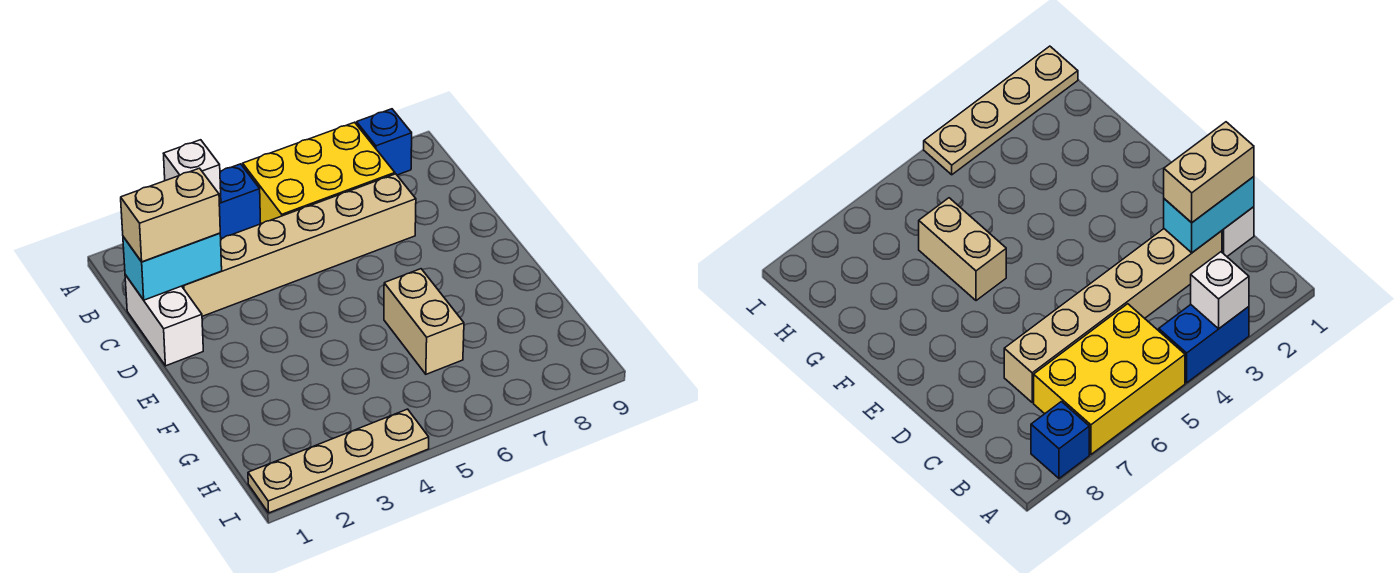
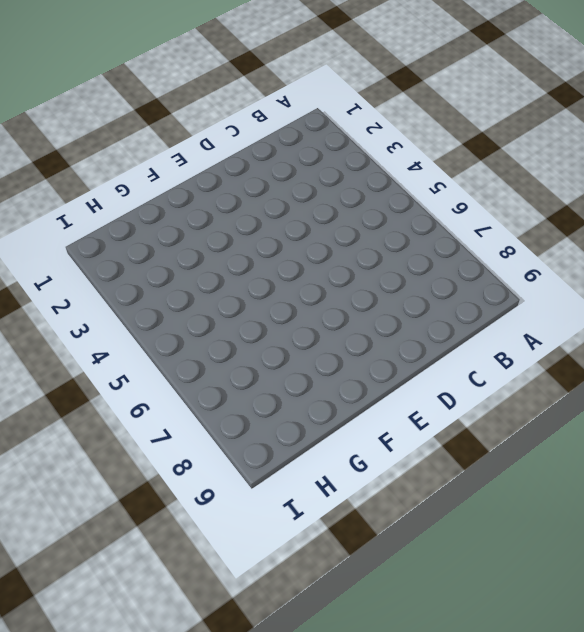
none -> blue brick A3:A4 level 1
none -> yellow brick A5:B7 level 1

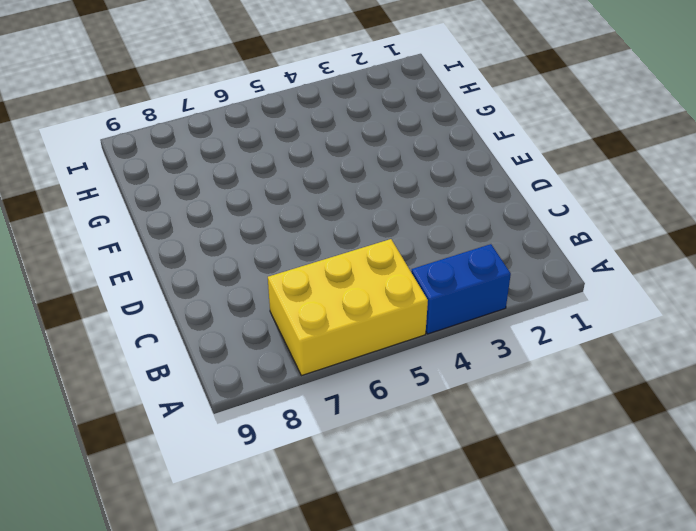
none -> blue brick A8 level 1
none -> white brick C1:D1 level 1

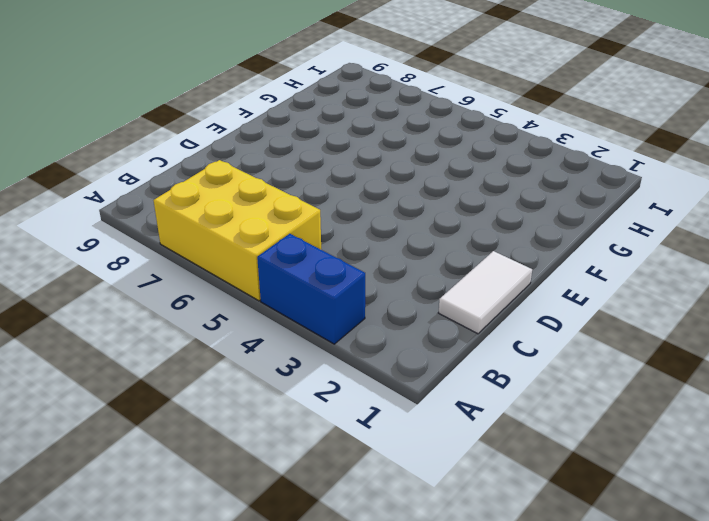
white tile C1:D1 level 1 -> white brick C1:D1 level 1
none -> blue brick A8 level 1
none -> tan brick C2:C7 level 1

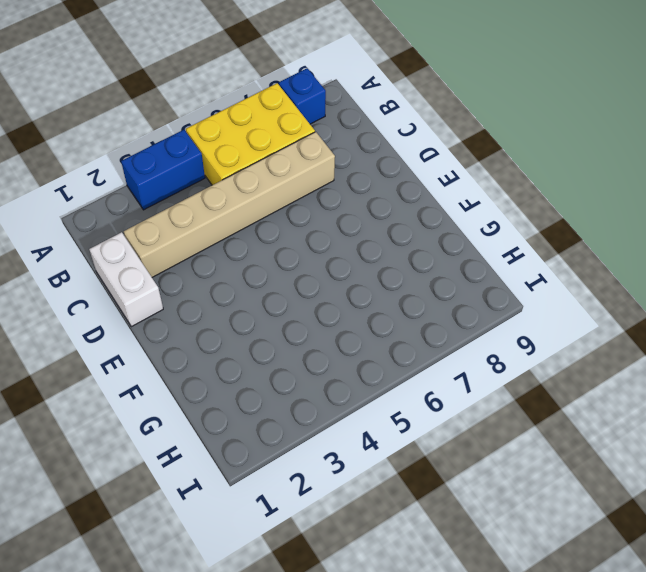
none -> tan brick F6:G6 level 1
none -> tan plate I1:I4 level 1

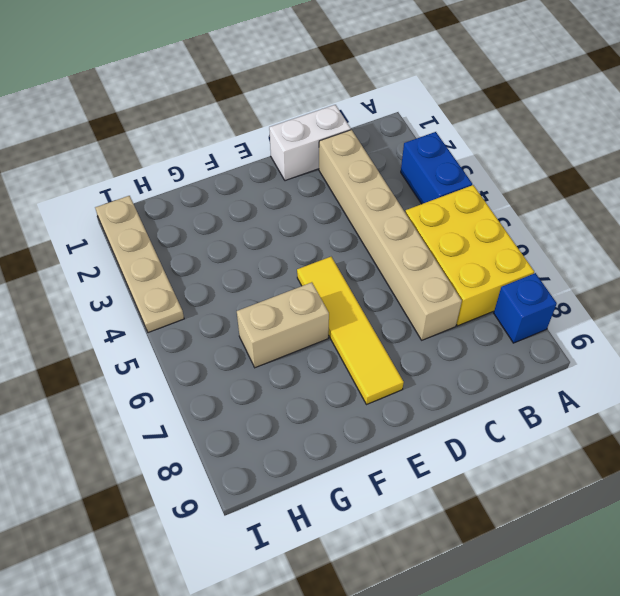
yellow tile E5:E8 level 1 -> none
none -> white brick A3 level 2
none -> cyan brick C1:C2 level 2

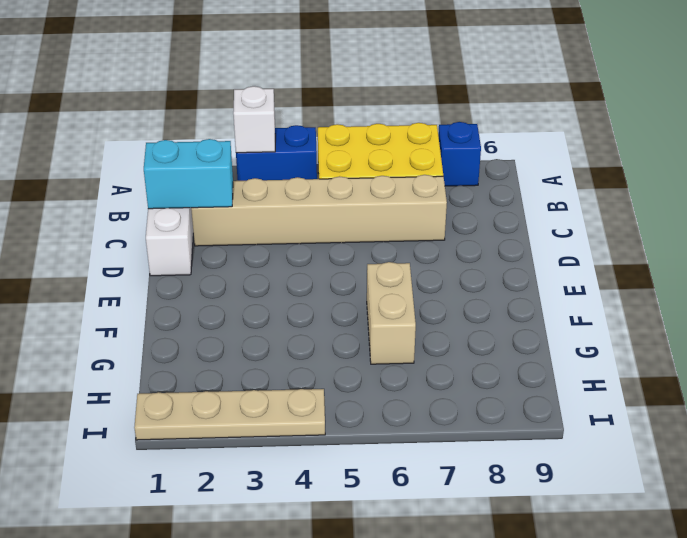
none -> tan brick C1:C2 level 3

